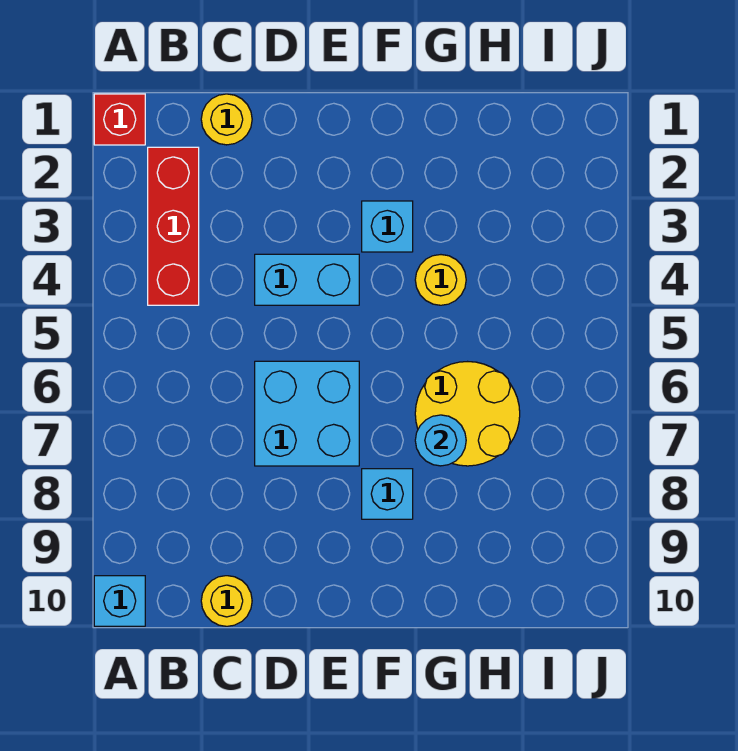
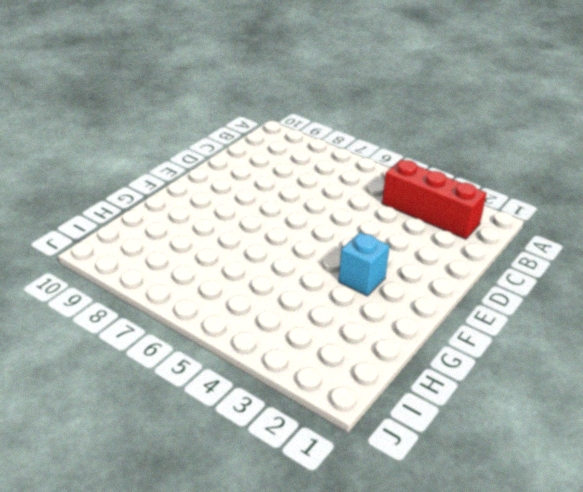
none -> red brick A1 level 1
none -> cyan brick A10 level 1
none -> yellow round brick C1 level 1

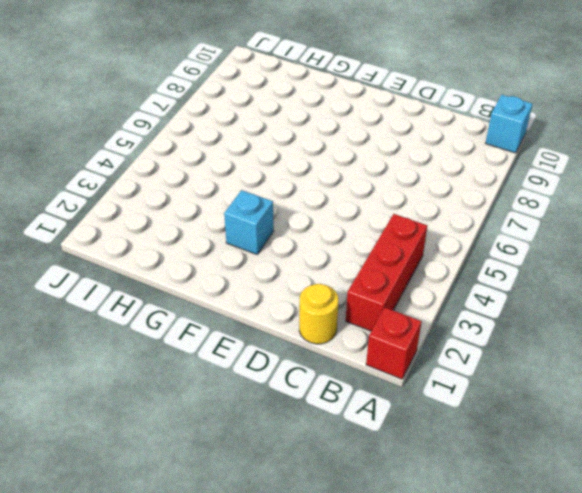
none -> yellow round brick C10 level 1
none -> cyan brick D4:E4 level 1
none -> cyan brick D6:E7 level 1

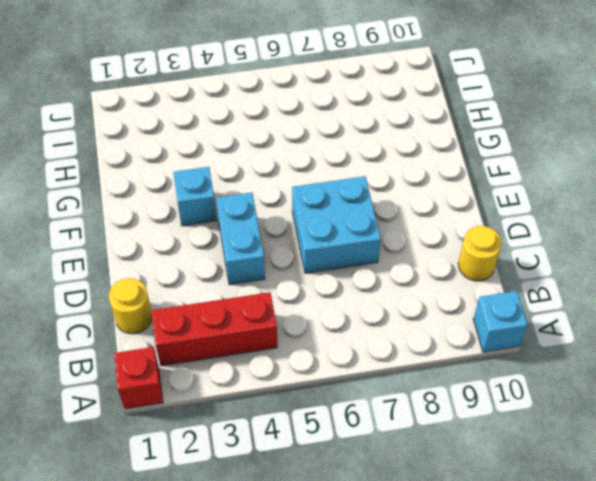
none -> cyan brick F8 level 1
none -> yellow round brick G4 level 1
none -> yellow round brick G6:H7 level 1

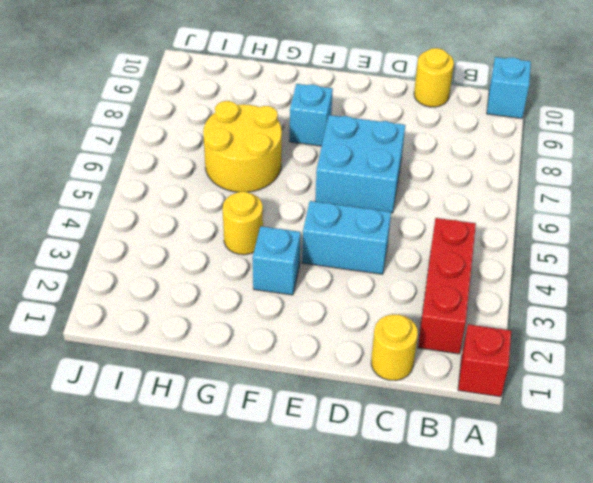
none -> cyan round brick G7 level 2

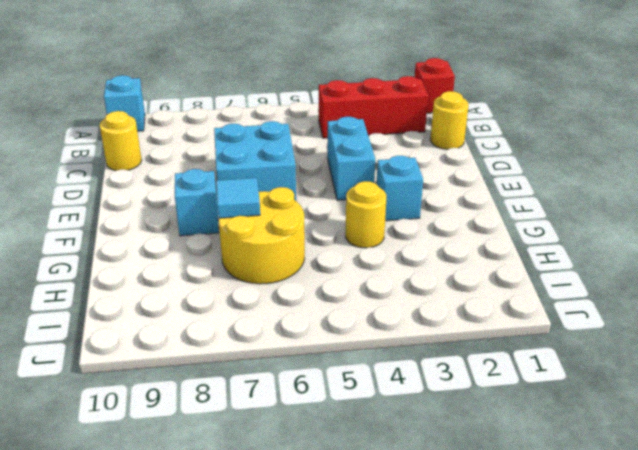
cyan tile G7 level 2 -> cyan round brick G7 level 2

